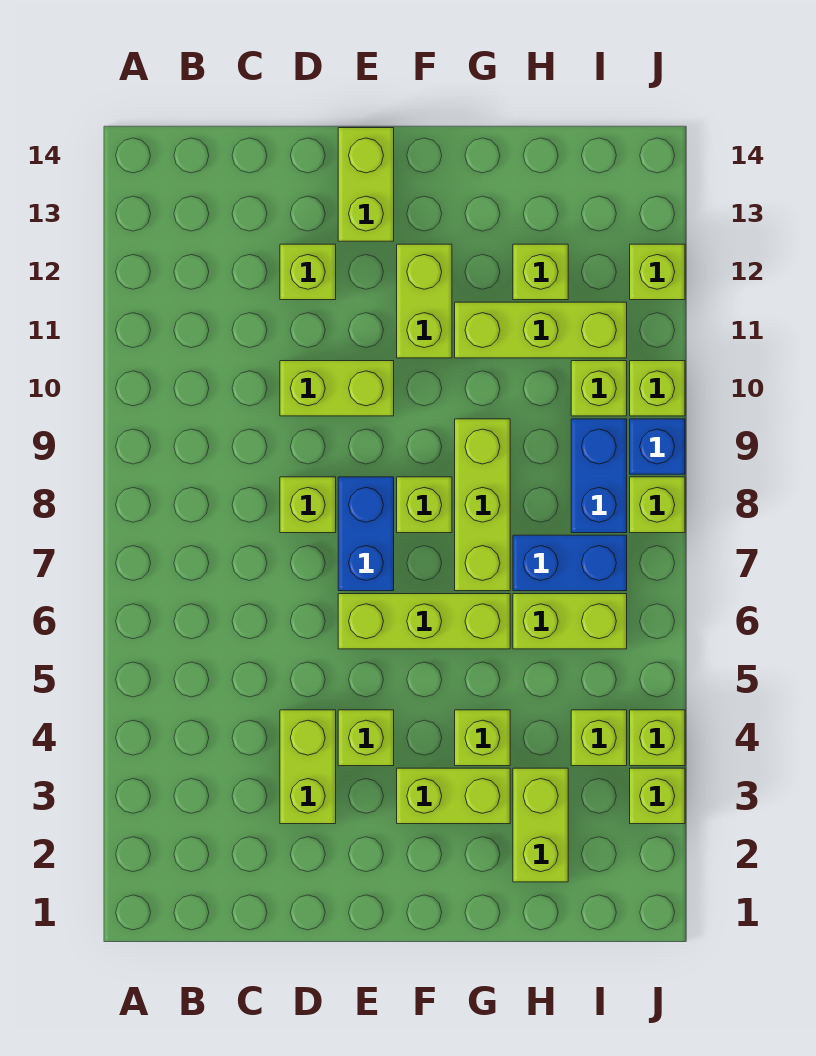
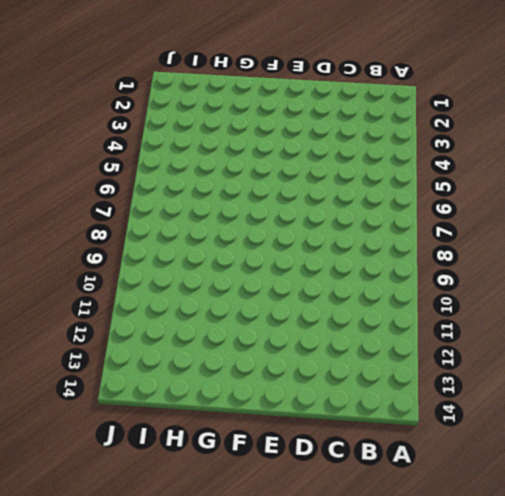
none -> lime brick D3:D4 level 1
none -> lime brick D8 level 1
none -> lime brick D10:E10 level 1

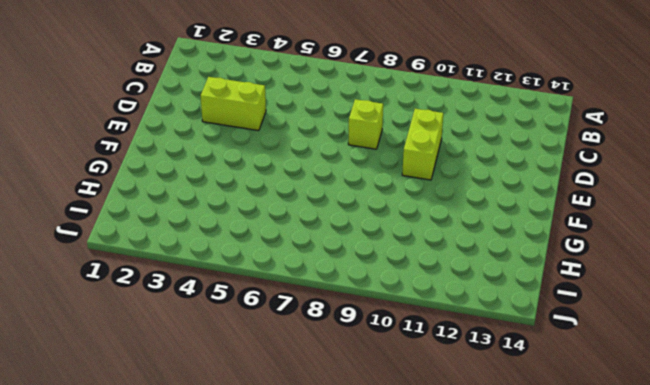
none -> lime brick D12 level 1
none -> lime brick E4 level 1
none -> lime brick E6:G6 level 1

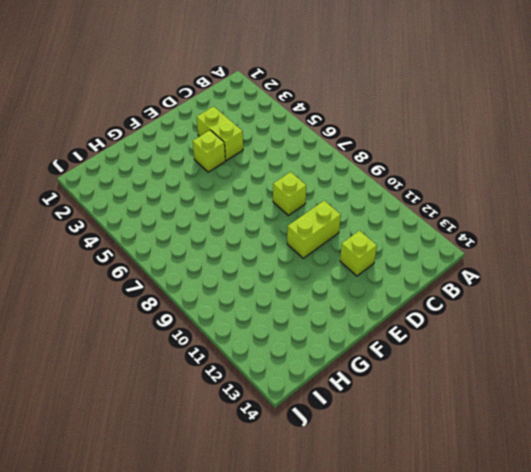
none -> lime brick E6:G6 level 1
none -> blue brick E7:E8 level 1
none -> lime brick E13:E14 level 1

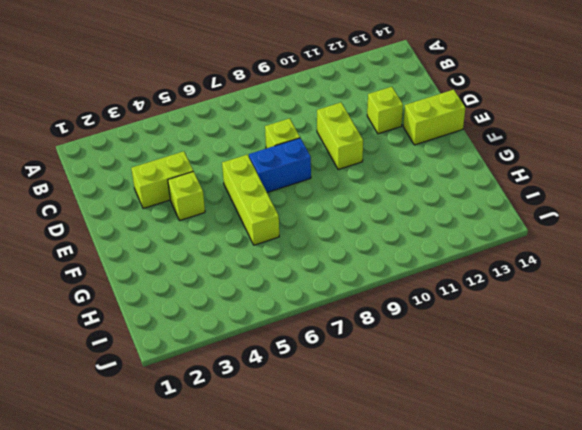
none -> lime brick F3:G3 level 1
none -> lime brick F8 level 1
none -> lime brick F11:F12 level 1

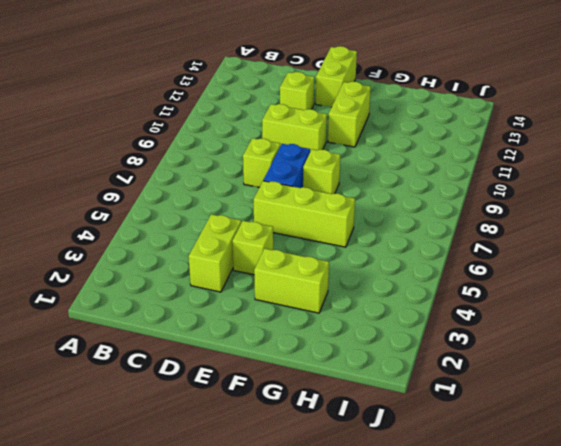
none -> lime brick G4 level 1
none -> lime brick G7:G9 level 1
none -> lime brick G11:I11 level 1

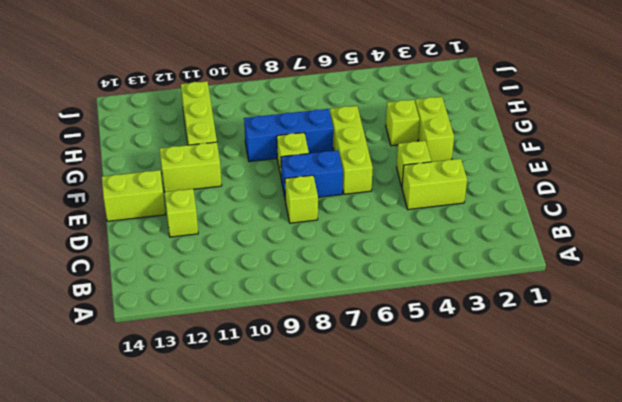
blue brick G7:G9 level 1 -> lime brick G7:G9 level 1
none -> lime brick D10:E10 level 1
none -> lime brick H2:H3 level 1
none -> lime brick H6:I6 level 1

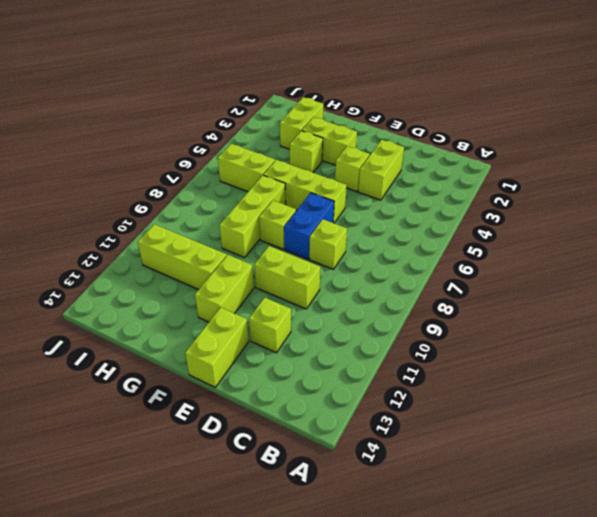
none -> blue brick H7:I7 level 1
none -> lime brick H12 level 1
none -> lime brick I4 level 1

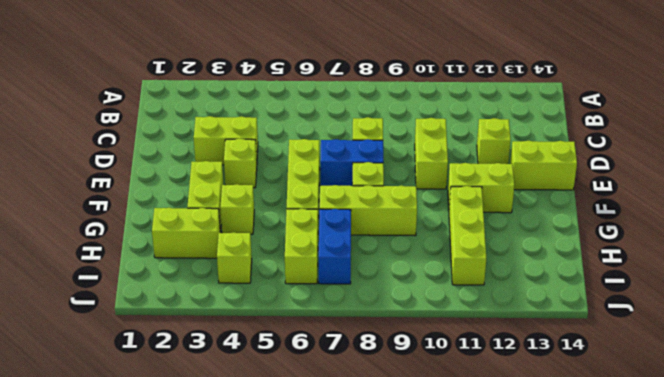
none -> lime brick H12 level 1
none -> blue brick I8:I9 level 1
none -> lime brick I10 level 1

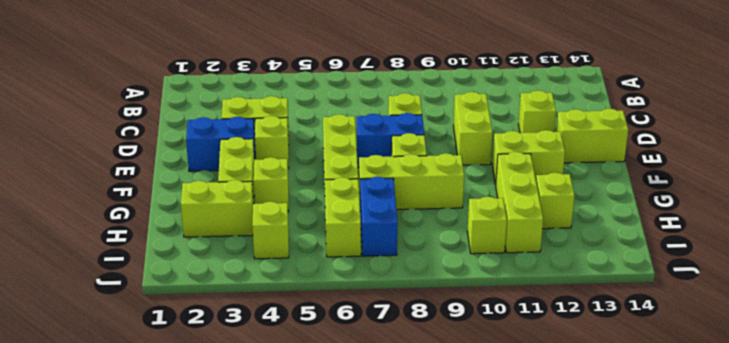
blue brick E2:E3 level 1 -> blue brick I8:I9 level 1
none -> lime brick J3 level 1
none -> lime brick J4 level 1
none -> lime brick J8 level 1

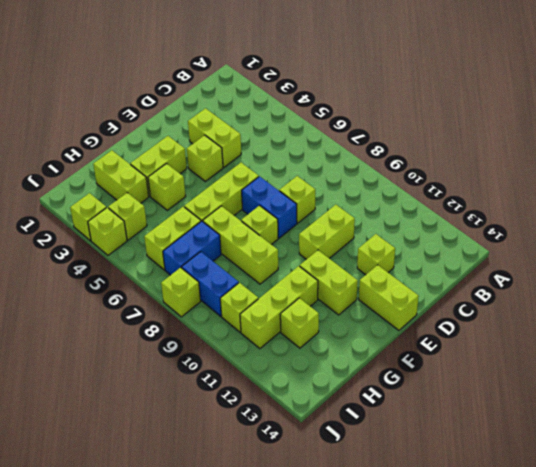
none -> blue brick J9 level 1
none -> lime brick J10 level 1
none -> lime brick J12 level 1

